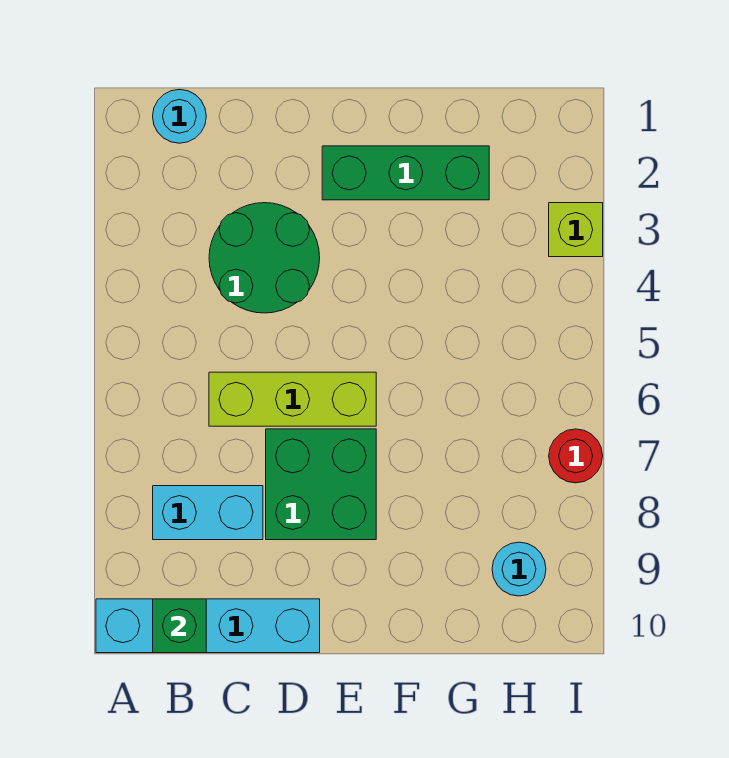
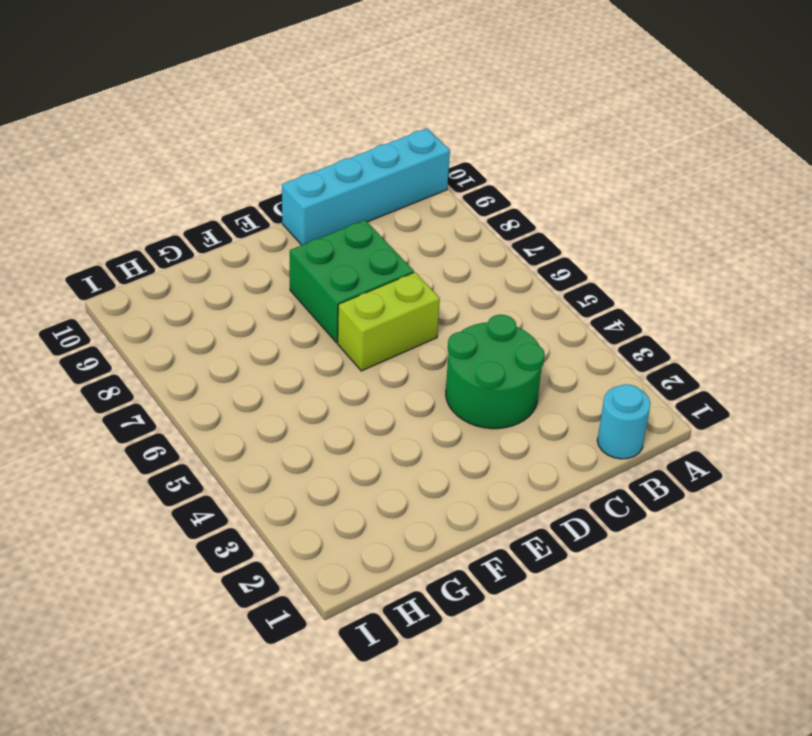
lime brick D6:E6 level 1 -> lime brick C6:E6 level 1
none -> cyan brick B8:C8 level 1
none -> green brick E2:G2 level 1

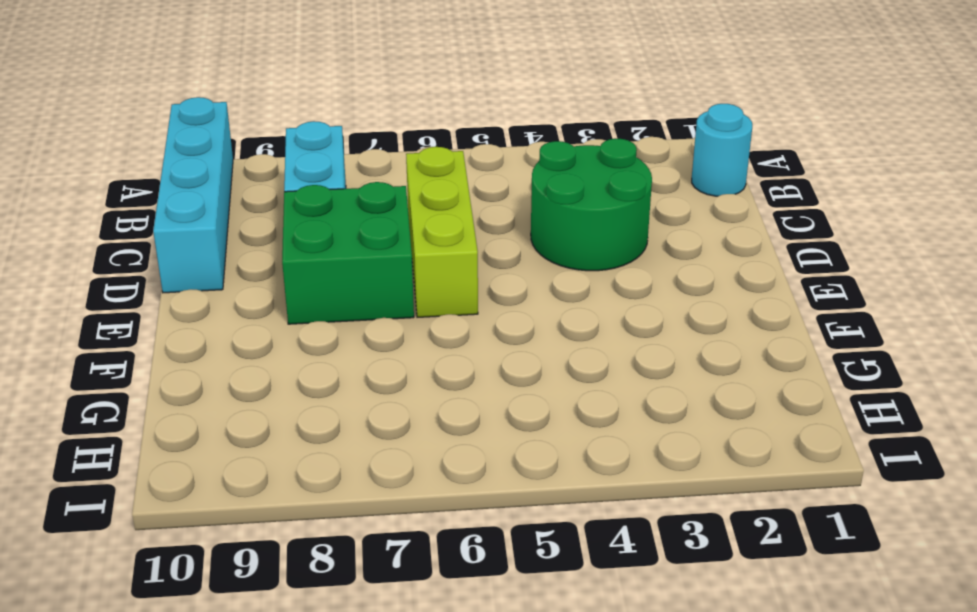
none -> green brick E2:G2 level 1
none -> cyan round brick H9 level 1

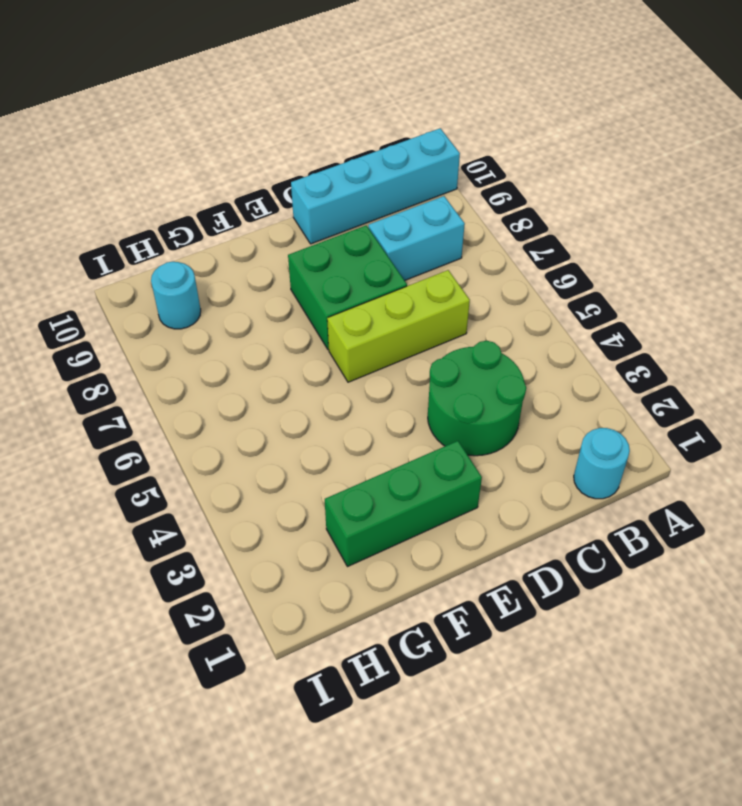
none -> lime brick I3 level 1
none -> red round brick I7 level 1

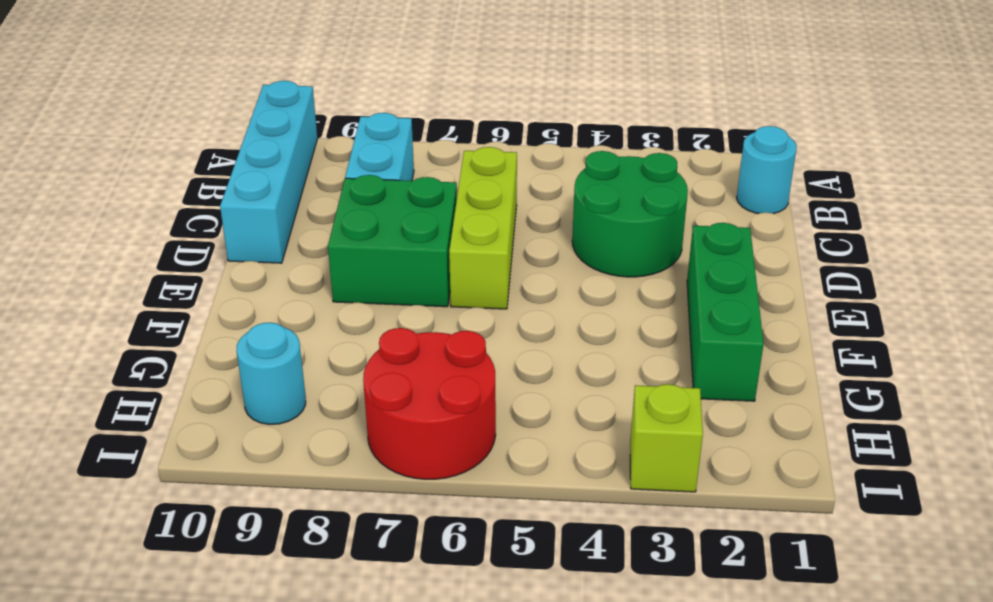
red round brick H6:I7 level 1 -> red round brick I7 level 1
none -> green brick B10 level 2

